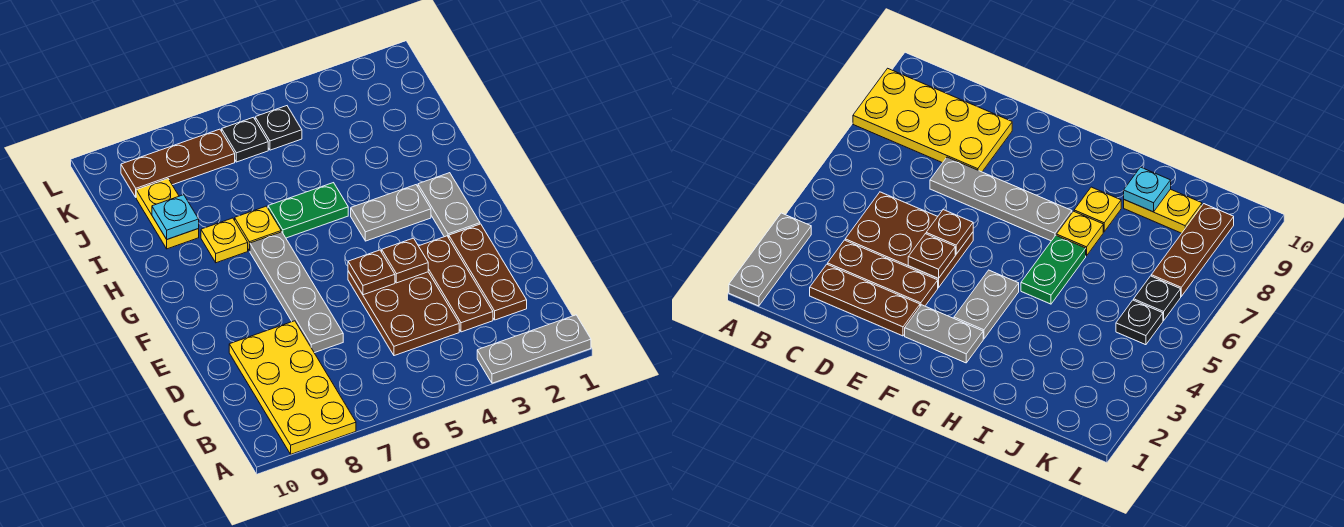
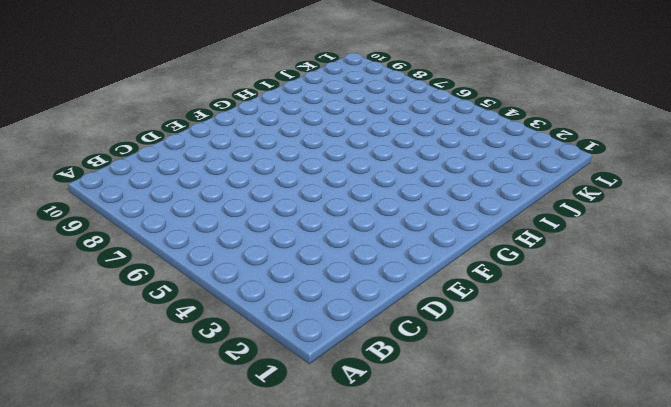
none -> grey plate A1:A3 level 1
none -> yellow plate A8:D9 level 1
none -> brown plate C2:E2 level 1

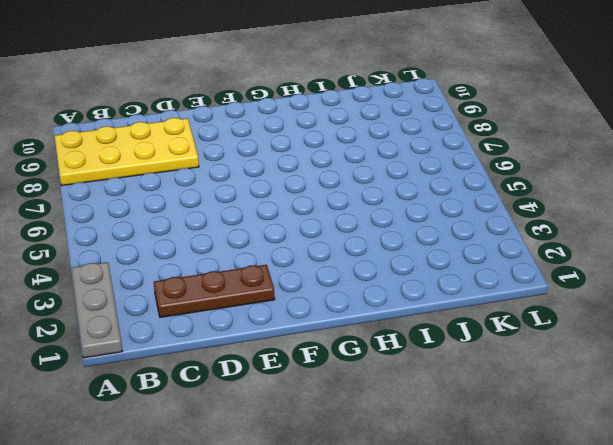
none -> brown plate C3:E3 level 1
none -> brown plate C4:E5 level 1
none -> grey plate D7:G7 level 1

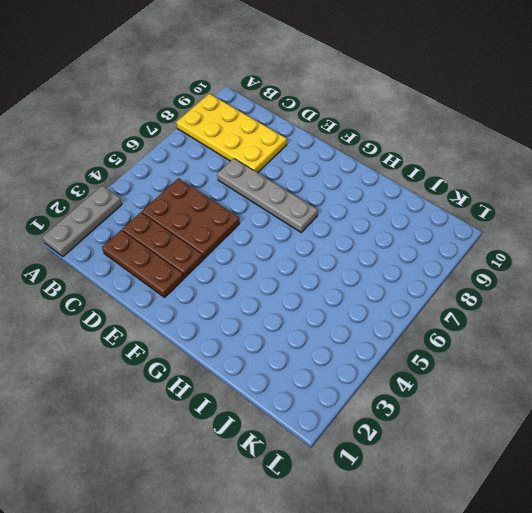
none -> grey plate F2:G2 level 1
none -> grey plate G3:G4 level 1
none -> green plate H5:H6 level 1

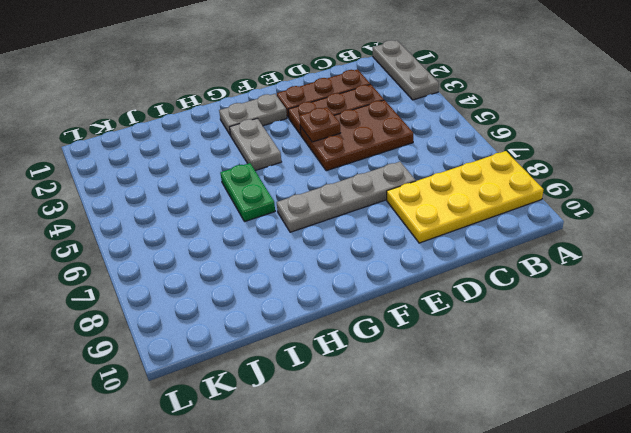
none -> yellow plate H7 level 1
none -> yellow plate H8 level 1
none -> yellow plate I9:J9 level 1

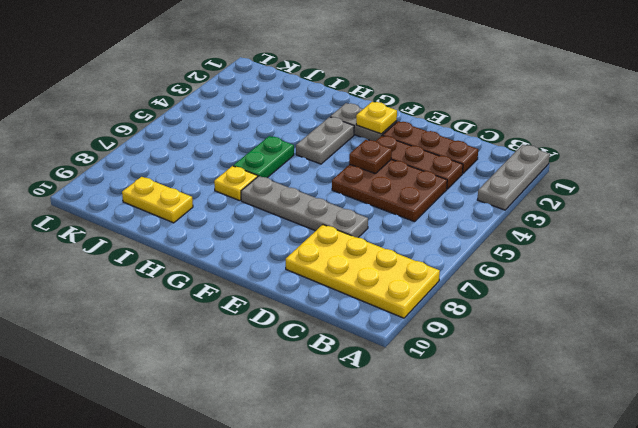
yellow plate F2 level 2 -> yellow plate H8 level 1
none -> black plate K5 level 1
none -> black plate K6 level 1
none -> brown plate K7:K9 level 1

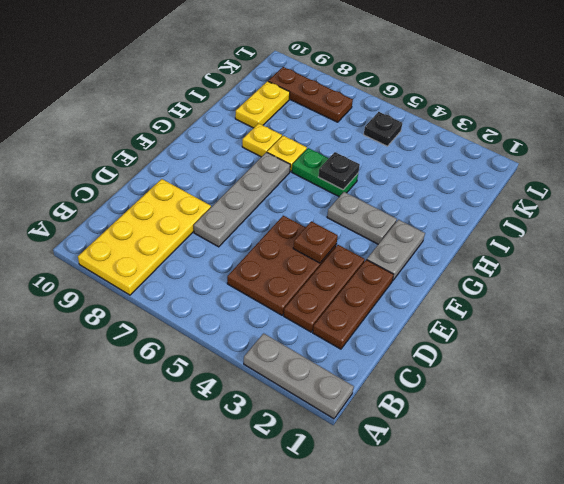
black plate H5 level 2 -> black plate K6 level 1
none -> brown plate E5 level 2
none -> cyan plate I9 level 2

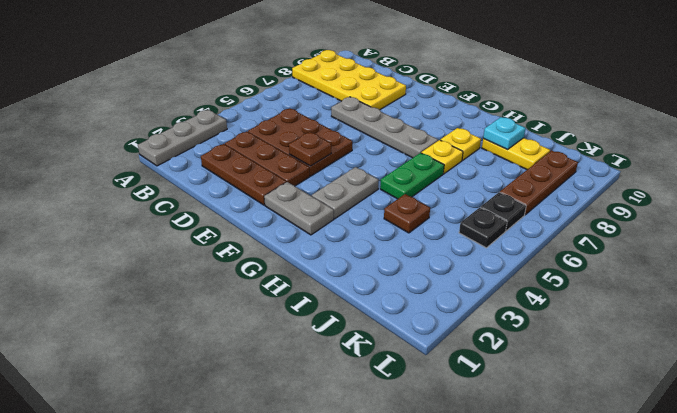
brown plate I4 level 1 -> brown plate E5 level 2

